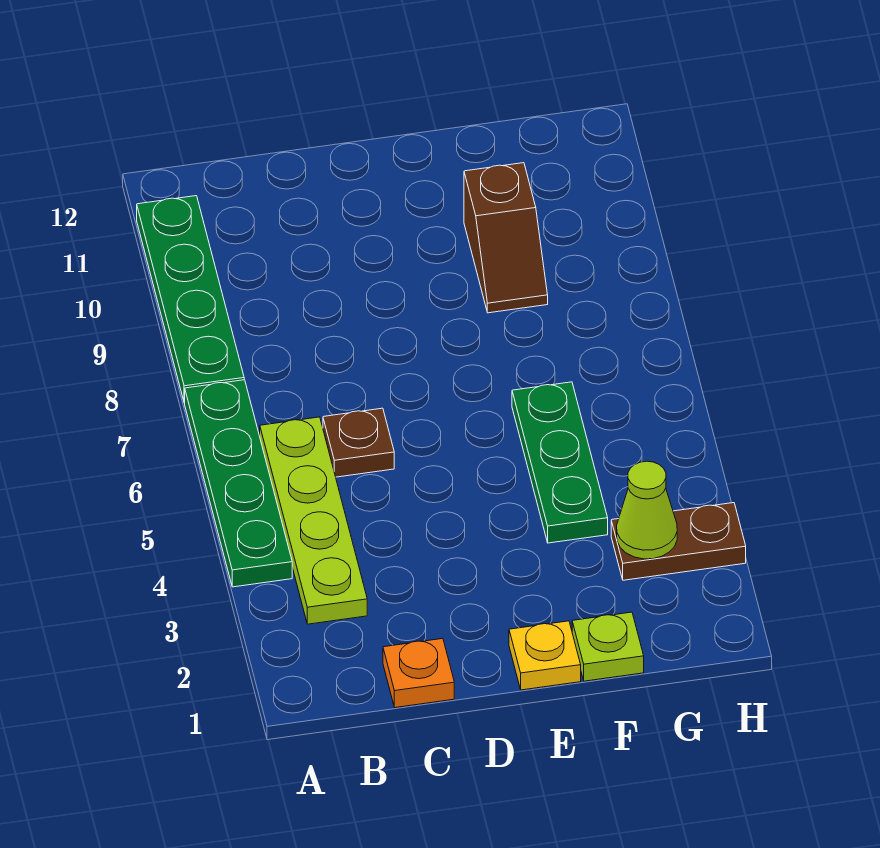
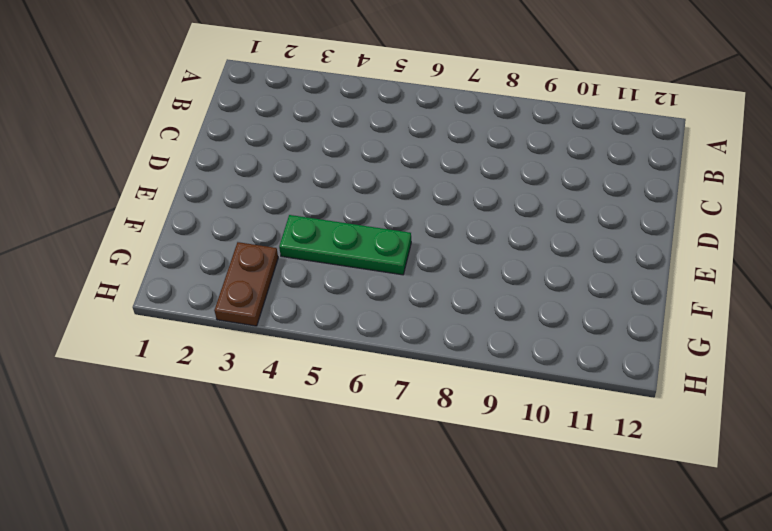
none -> green plate A4:A7 level 1
none -> green plate A8:A11 level 1

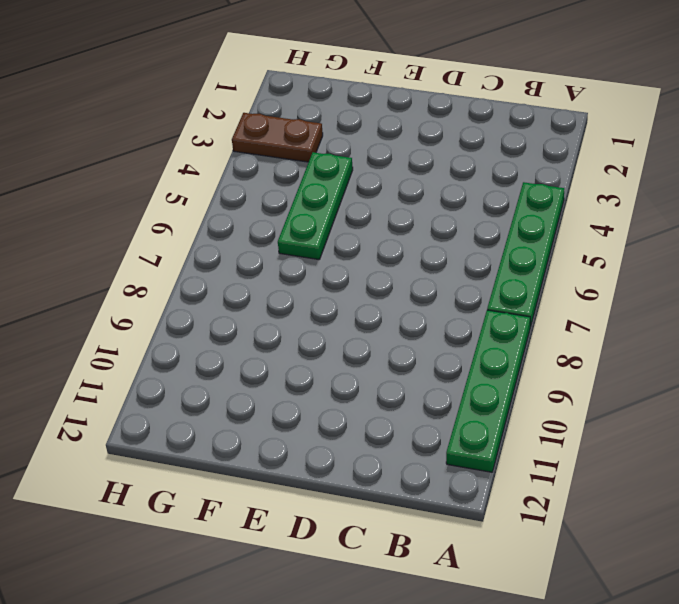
none -> lime plate B3:B6 level 1
none -> orange plate C1 level 1

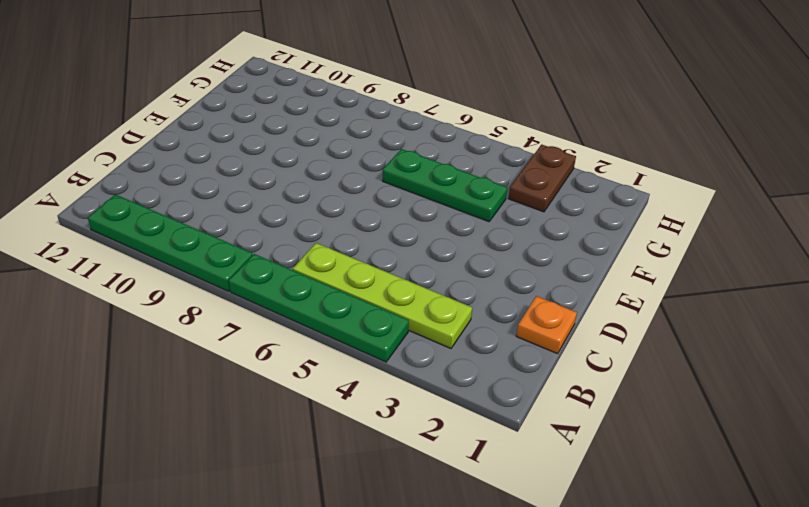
none -> brown plate C6 level 1
none -> yellow plate E1 level 1

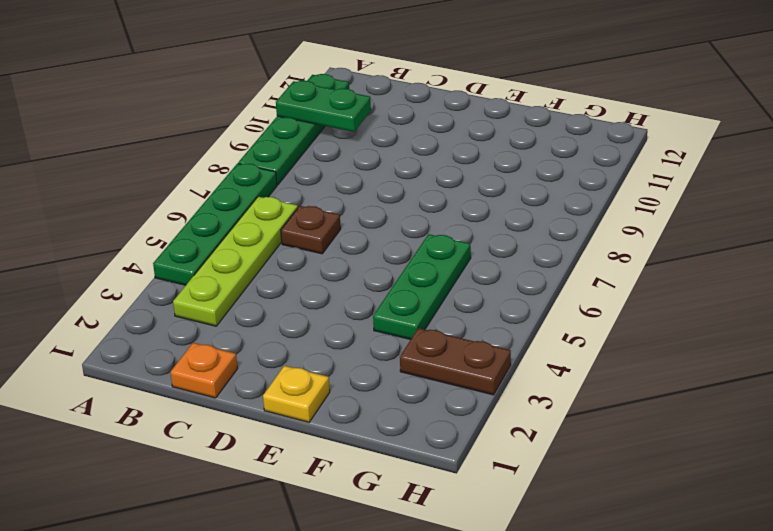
green plate A10:B10 level 2 -> none
none -> lime plate F1 level 1
none -> brown slope F9:F10 level 1 top 10

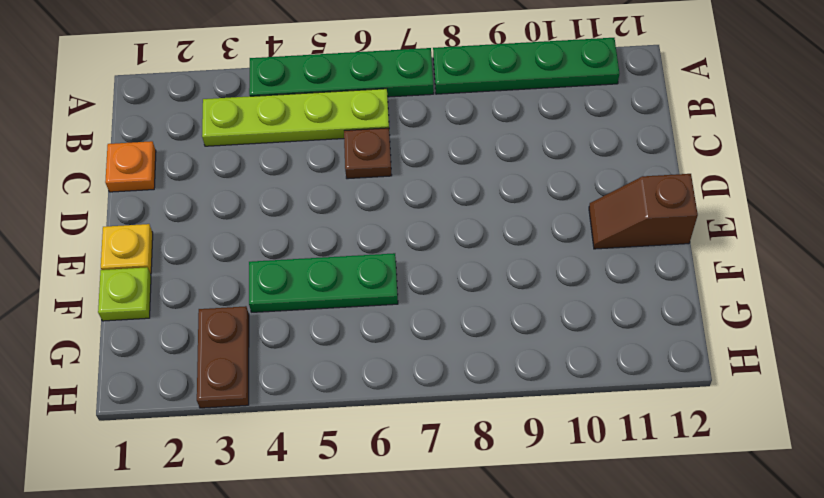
brown slope E11:E12 level 1 top 12 -> brown slope F9:F10 level 1 top 10
none -> lime cone G3 level 2

